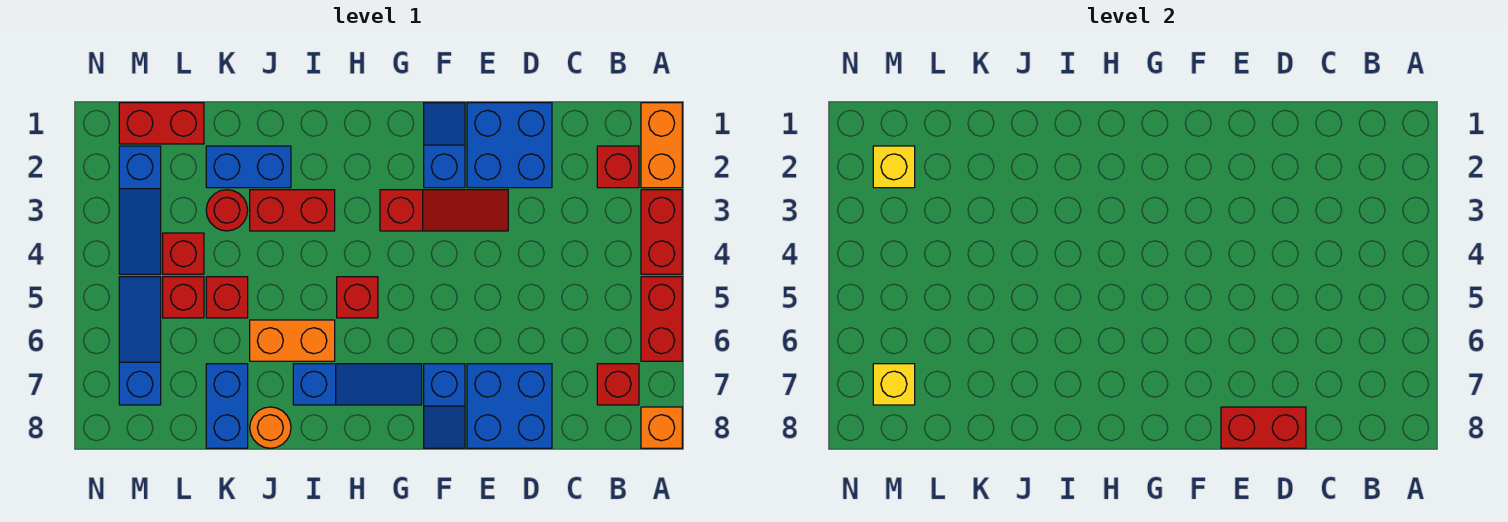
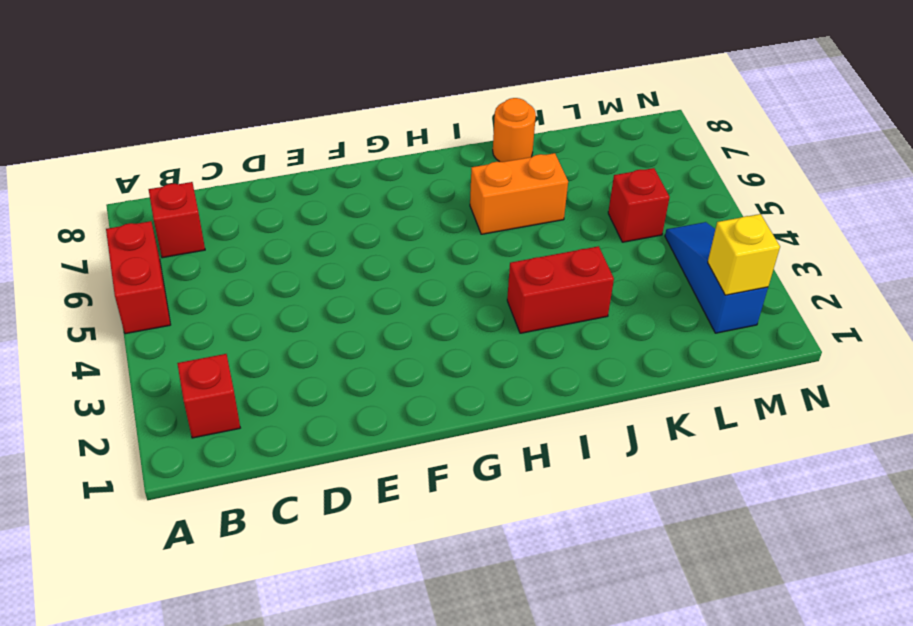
none -> orange brick A1:A2 level 1
none -> red brick A3:A4 level 1
none -> orange brick A8 level 1

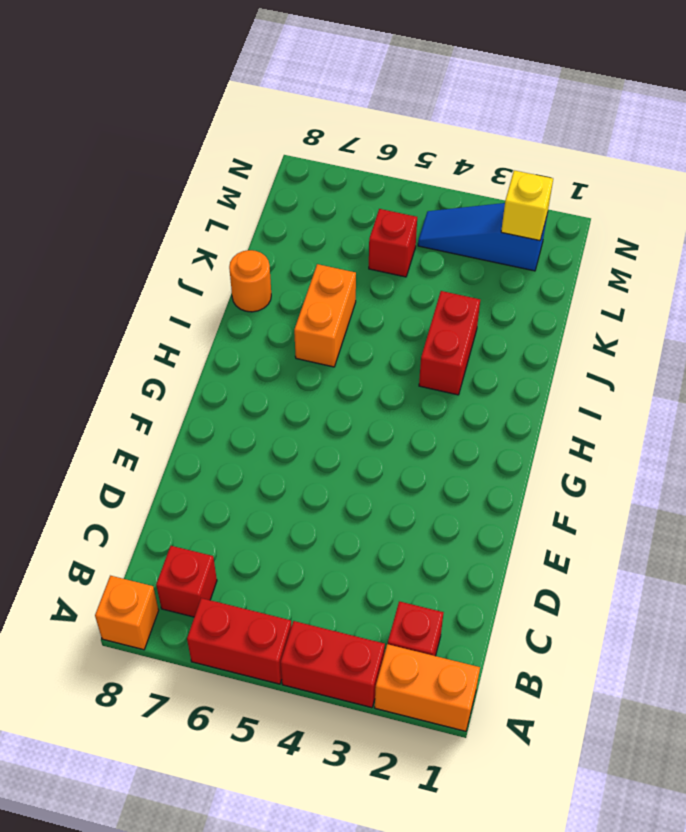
none -> blue brick D1:E2 level 1
none -> blue brick D7:E8 level 1
none -> red slope E3:G3 level 1 top G

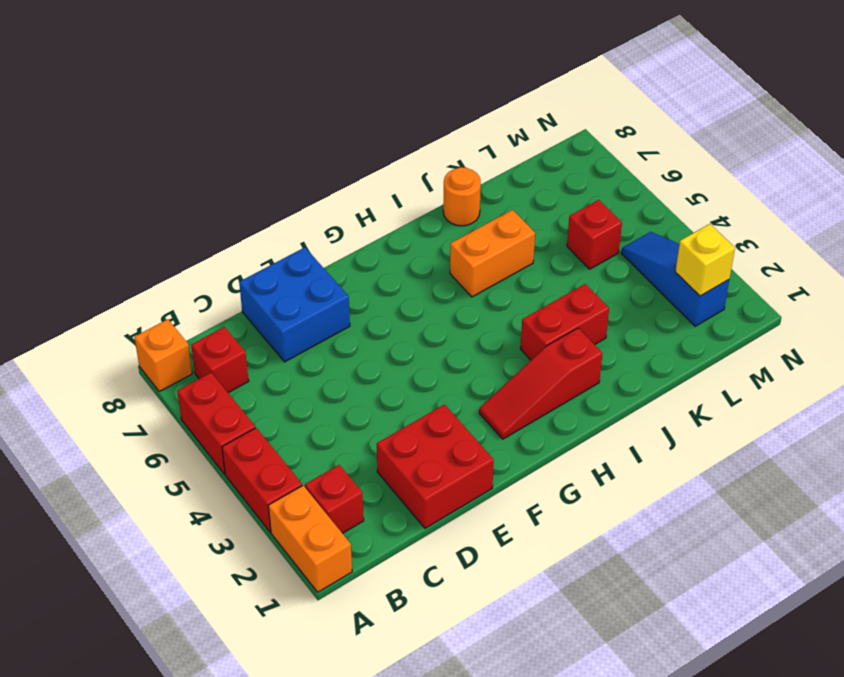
red brick D1:E2 level 1 -> blue brick D1:E2 level 1
red slope G2:I2 level 1 top I -> red slope E3:G3 level 1 top G
none -> blue slope F1:F2 level 1 top 2
none -> blue slope F7:F8 level 1 top 7
none -> blue slope G7:I7 level 1 top I

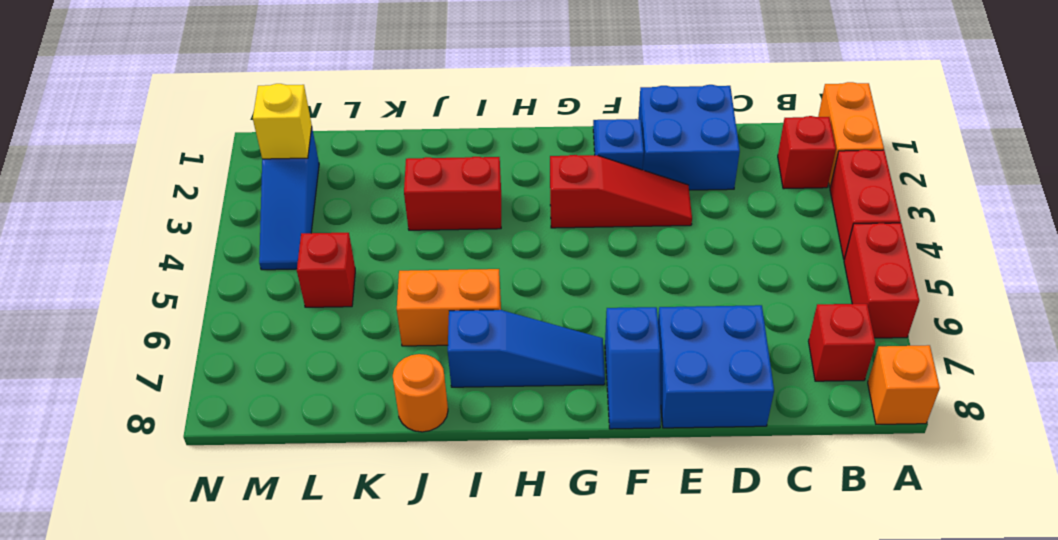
none -> red brick H5 level 1
none -> blue brick J2:K2 level 1
none -> red round brick K3 level 1

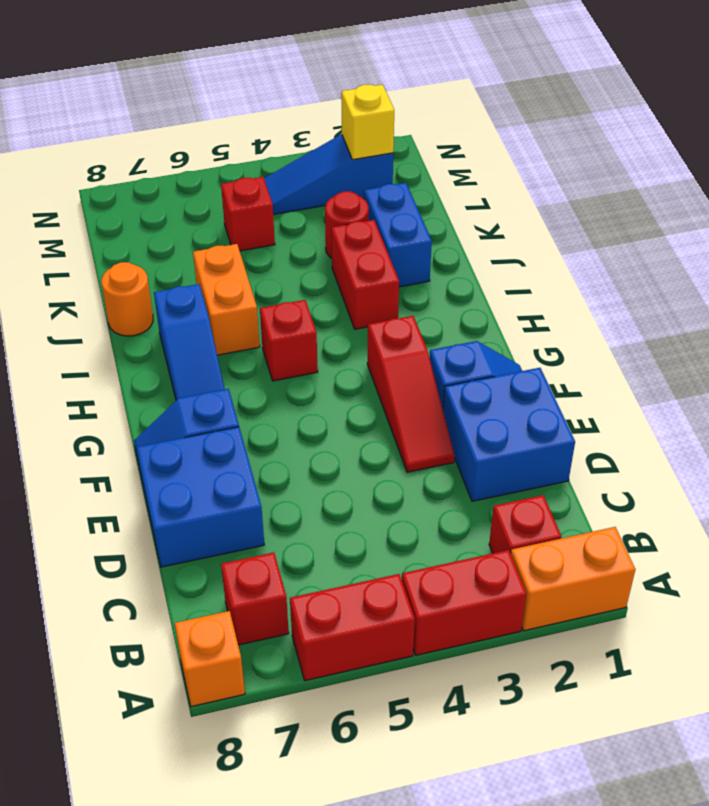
none -> red brick K5 level 1
none -> blue brick K7:K8 level 1
none -> red brick L1:M1 level 1

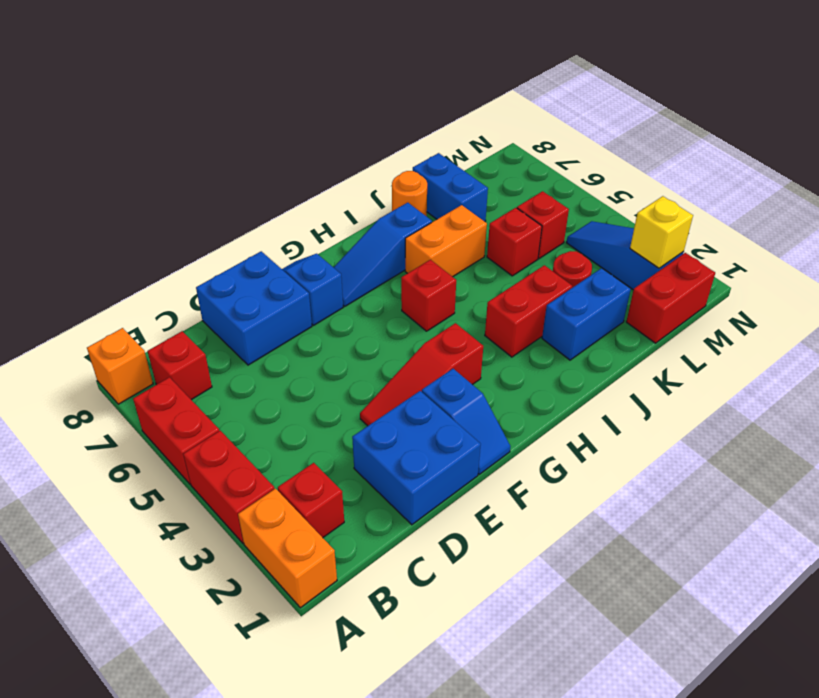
none -> red brick L4 level 1
none -> blue slope M5:M7 level 1 top 7
none -> red brick D8:E8 level 2

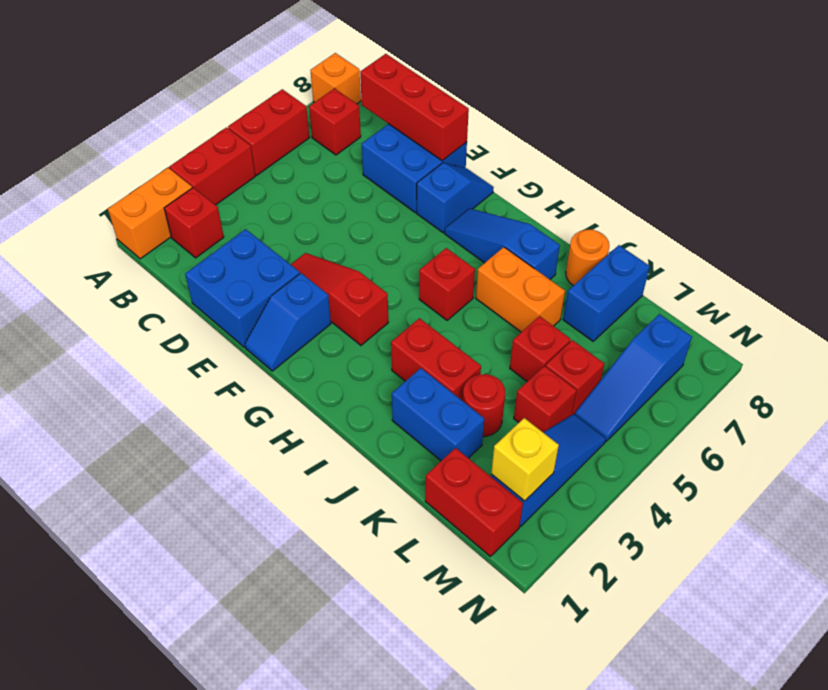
red brick C8:E8 level 2 -> red brick D8:E8 level 2
none -> yellow brick M7 level 2

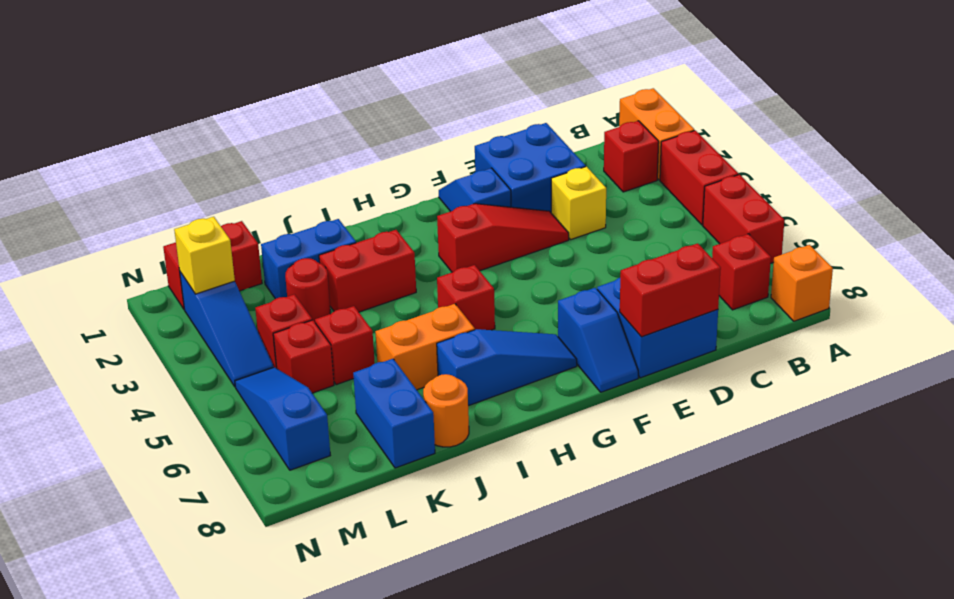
yellow brick D3 level 1 -> yellow brick M7 level 2

